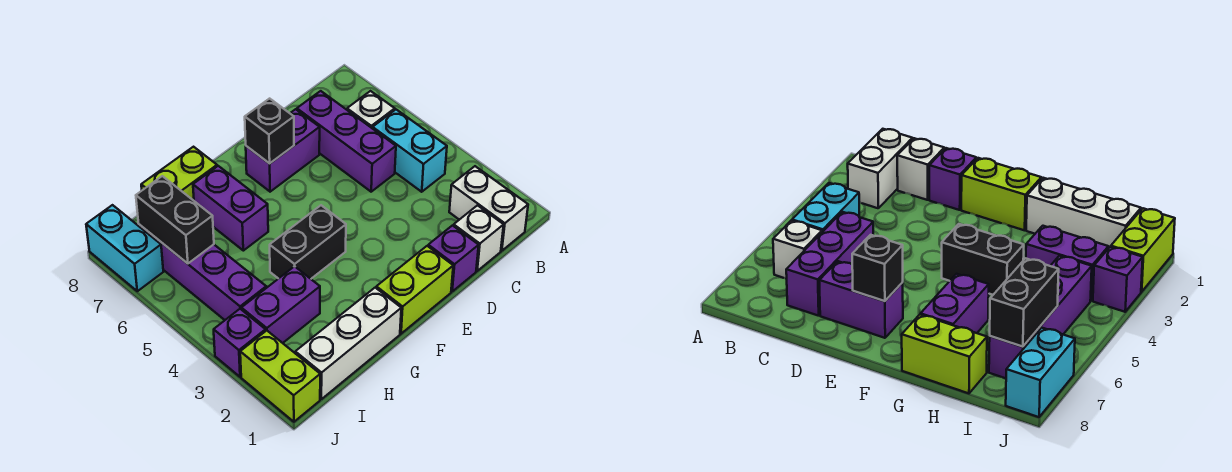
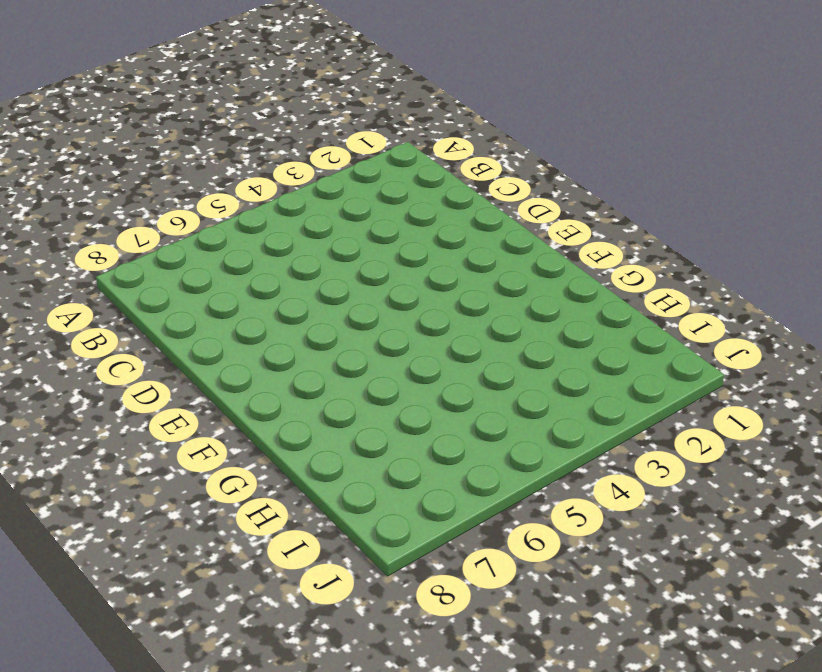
none -> white brick B1:B2 level 1
none -> cyan brick B4:B5 level 1
none -> white brick B6 level 1

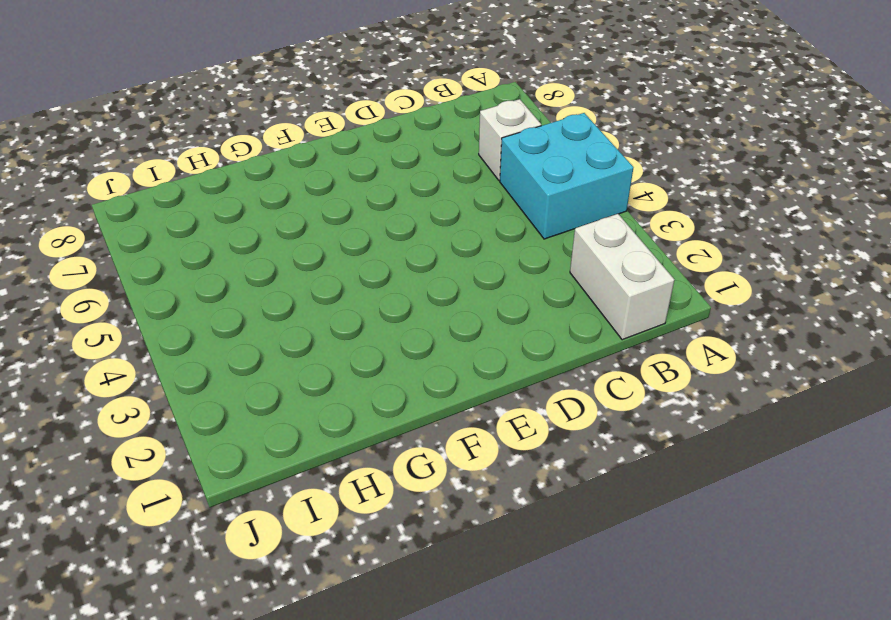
cyan brick A4:B5 level 1 -> cyan brick B4:B5 level 1
none -> white brick C1 level 1
none -> purple brick C5:C7 level 1
none -> purple brick D1 level 1

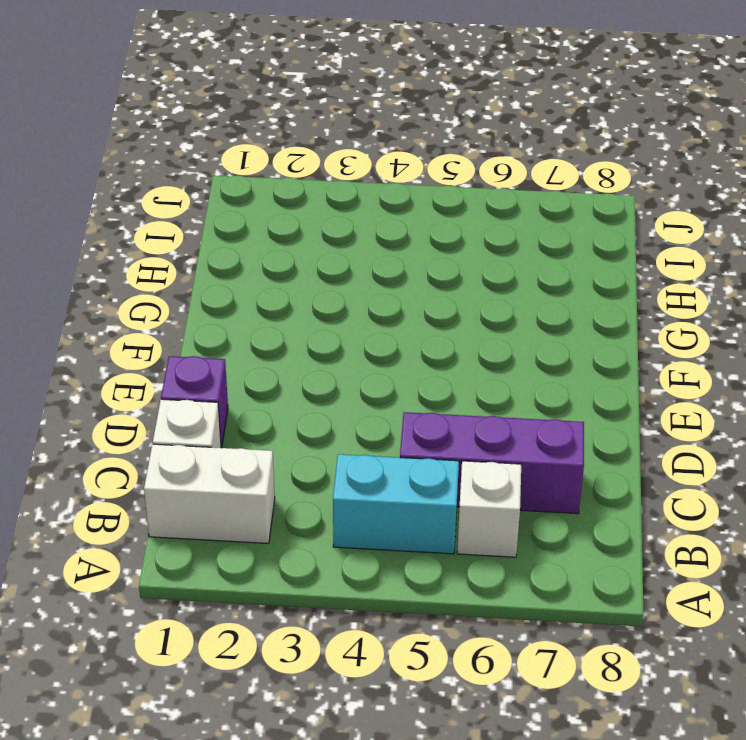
none -> purple brick D7:E7 level 1
none -> lime brick E1:F1 level 1
none -> black brick F4:G4 level 1

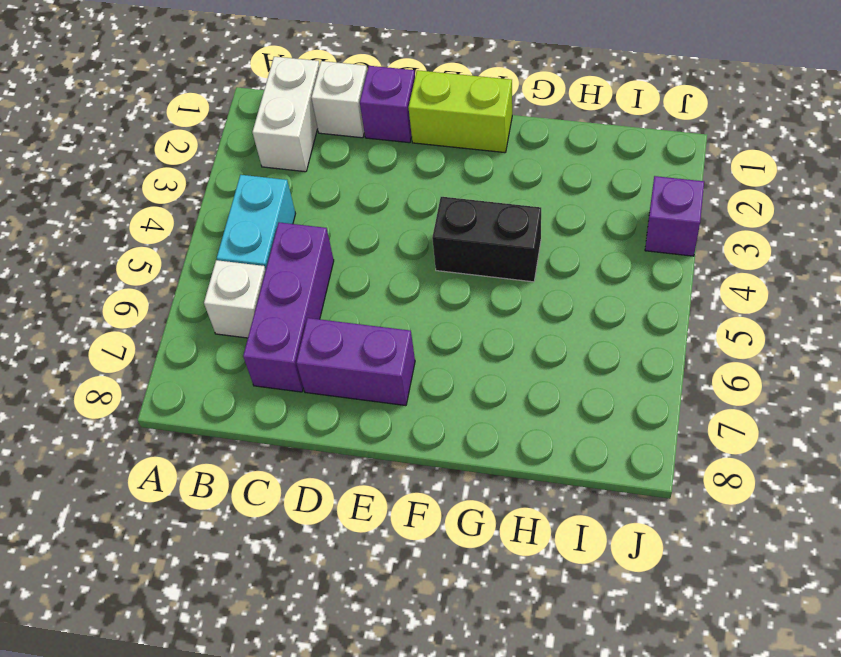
none -> white brick G1:I1 level 1
none -> purple brick G6:G7 level 1
none -> lime brick G8:H8 level 1

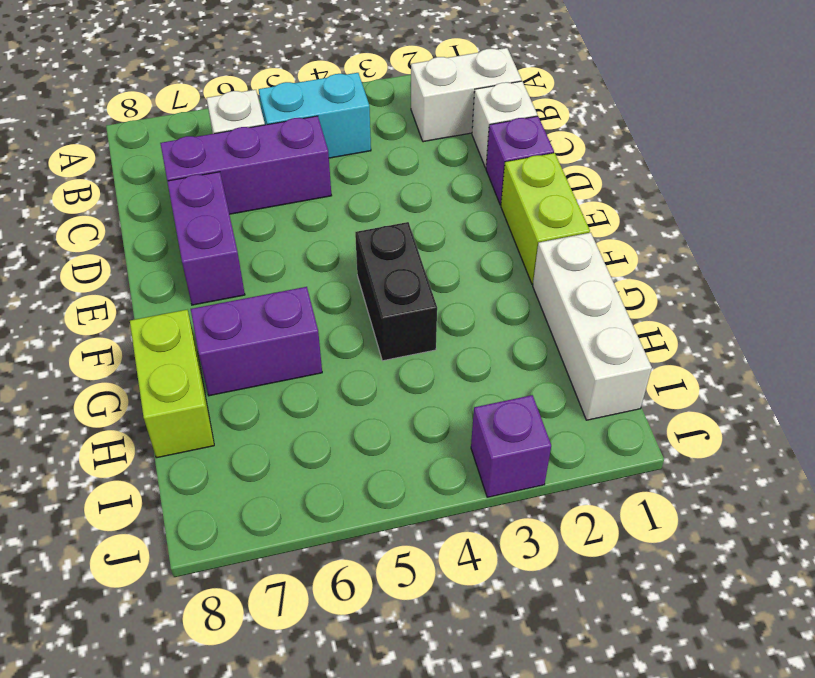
none -> purple brick H3:I3 level 1
none -> purple brick I4:I7 level 1
none -> lime brick J1:J2 level 1

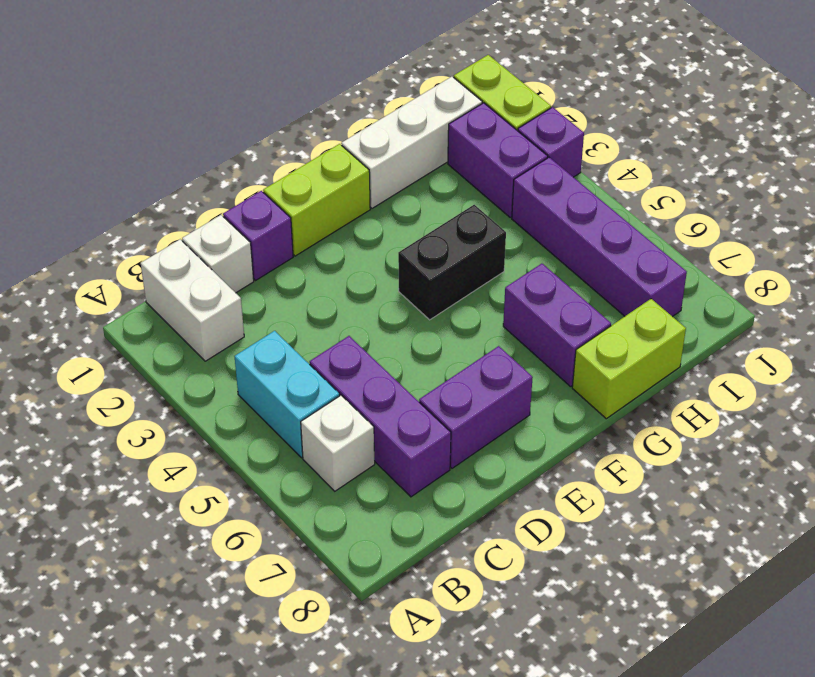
purple brick I2:I3 level 1 -> purple brick H3:I3 level 1
none -> cyan brick J7:J8 level 1
none -> black brick E7 level 2
none -> black brick I6:I7 level 2

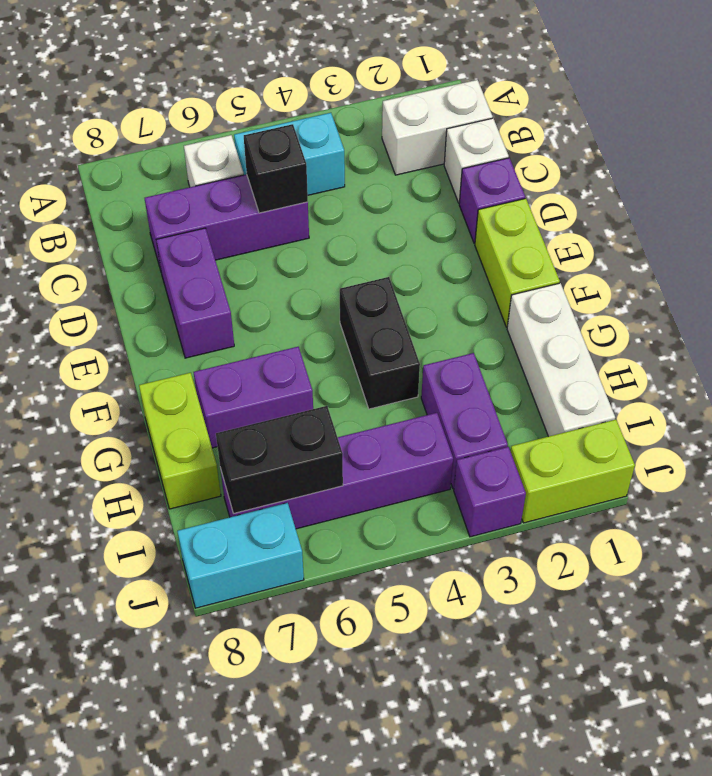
black brick C5 level 2 -> black brick E7 level 2

